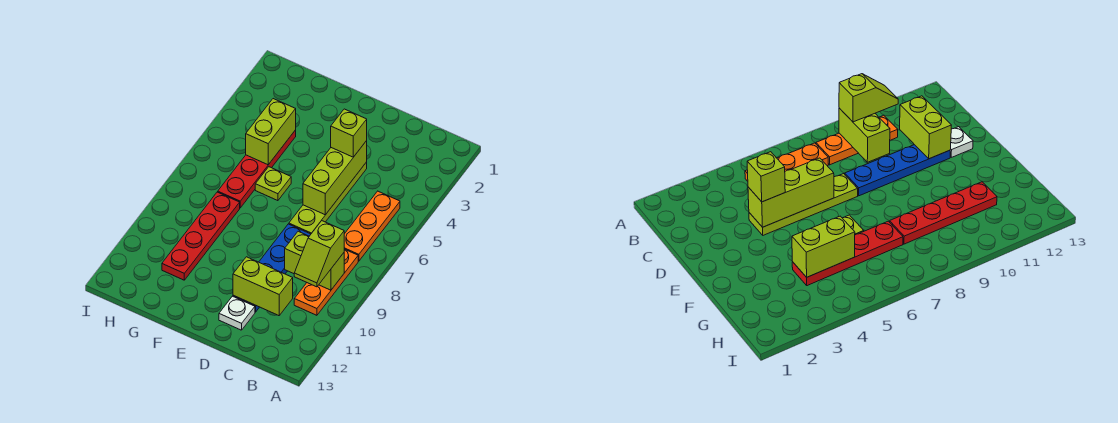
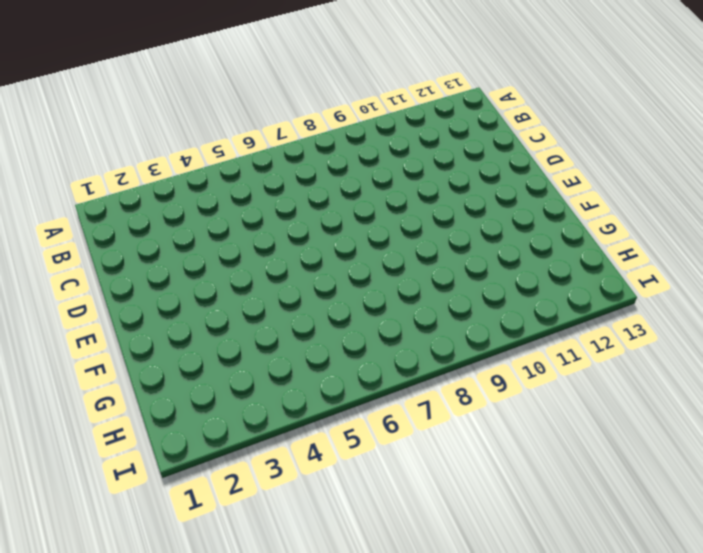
none -> orange plate B5:B7 level 1
none -> orange plate B8:B10 level 1
none -> lime plate D4:D7 level 1

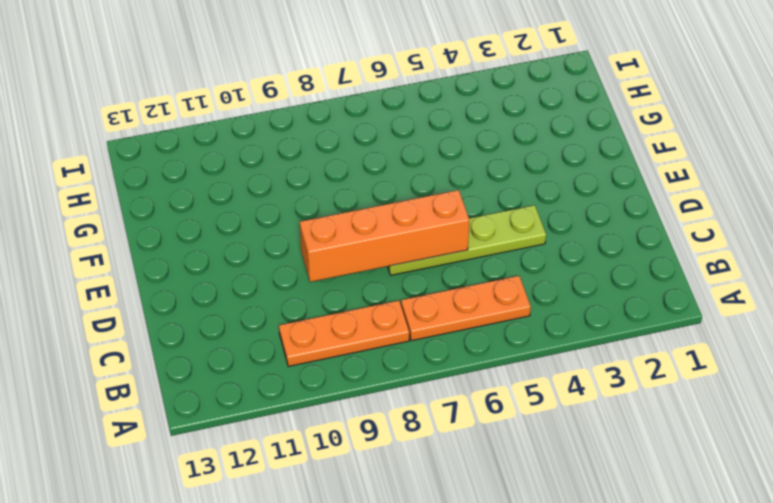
orange brick D6:D9 level 2 -> lime brick D4:D6 level 2
none -> blue plate D8:D11 level 1
none -> white plate D12 level 1
none -> lime plate F6 level 1

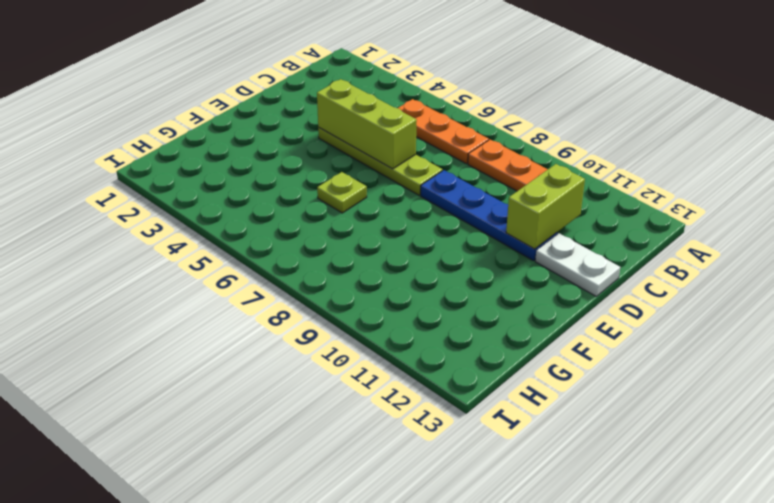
white plate D12:D13 level 1 -> white plate D12 level 1
none -> red plate G4:G7 level 1
none -> red plate G8:G11 level 1
none -> lime brick B9:C9 level 2

